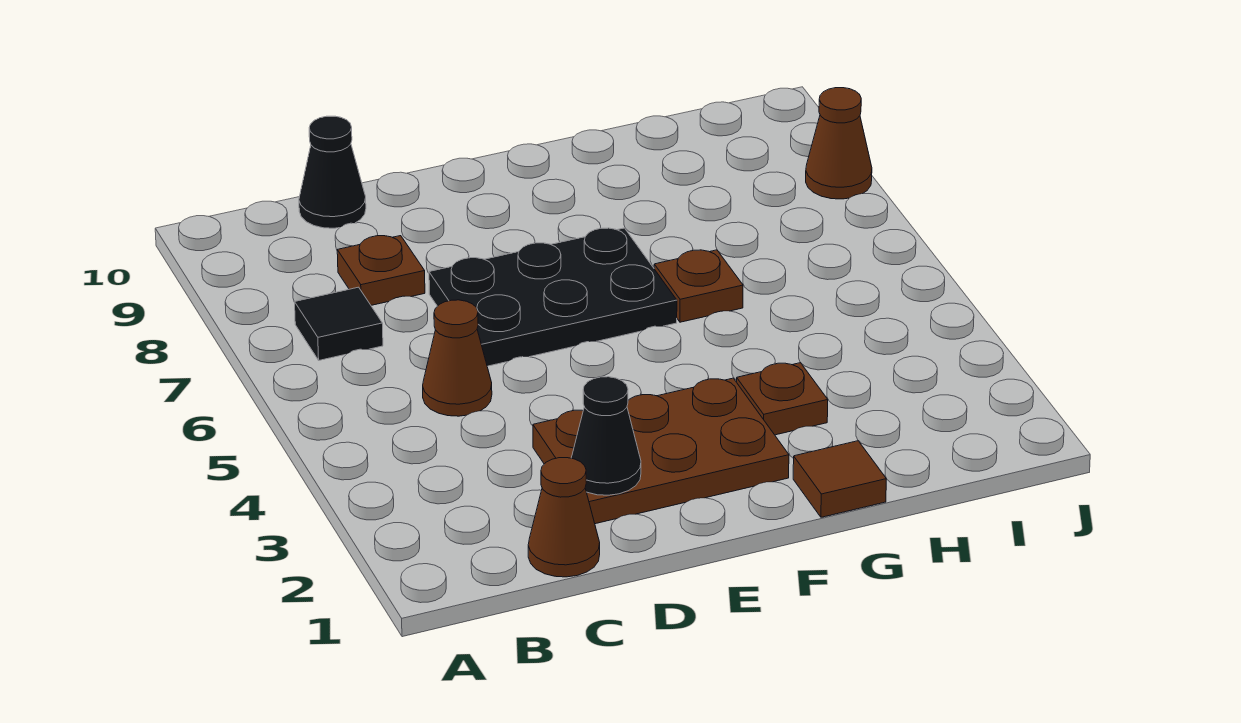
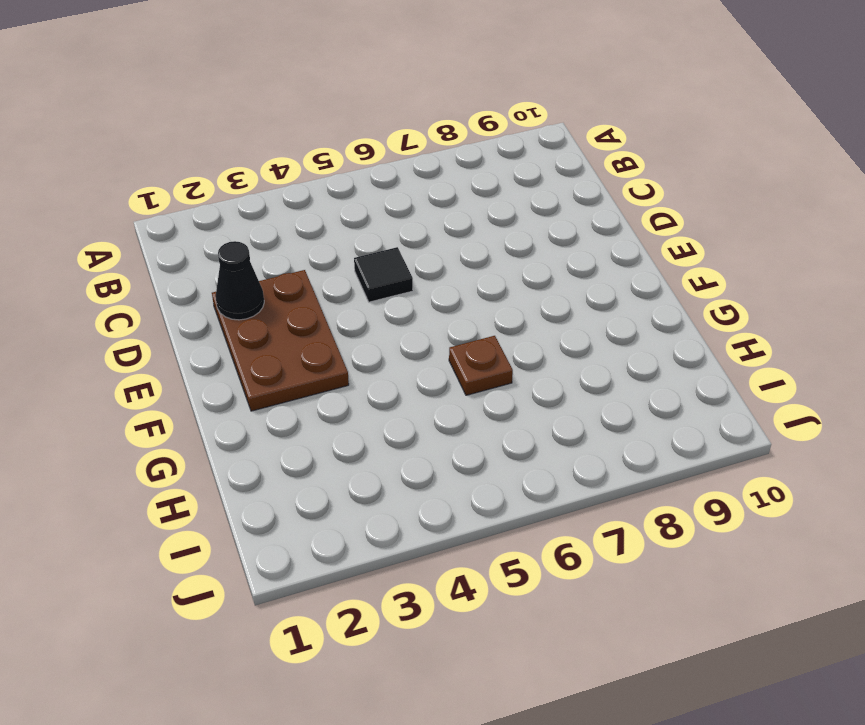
black tile D5 level 1 -> black tile B7 level 1
none -> brown cone C1 level 1
none -> brown cone C5 level 1
none -> brown plate C8 level 1

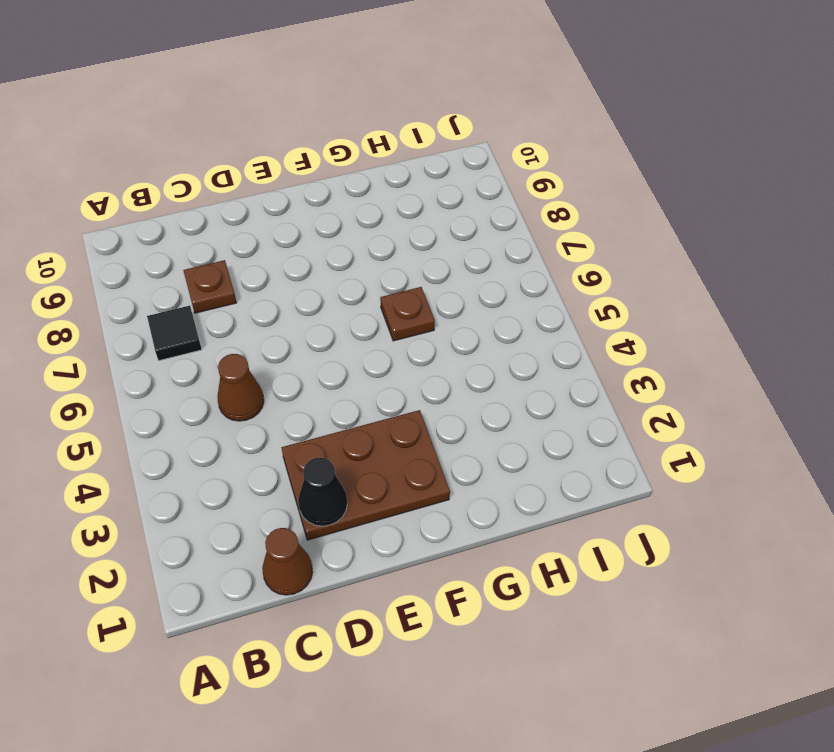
none -> black cone C10 level 1
none -> black plate D6:F7 level 1
none -> brown tile G1 level 1

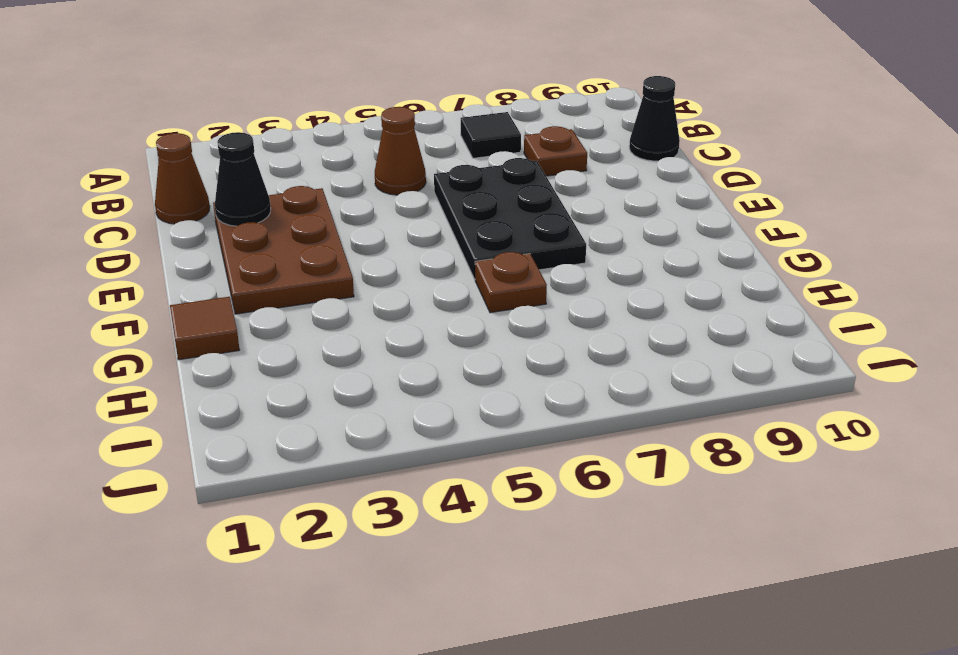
none -> brown plate G3 level 1
none -> brown cone J8 level 1

